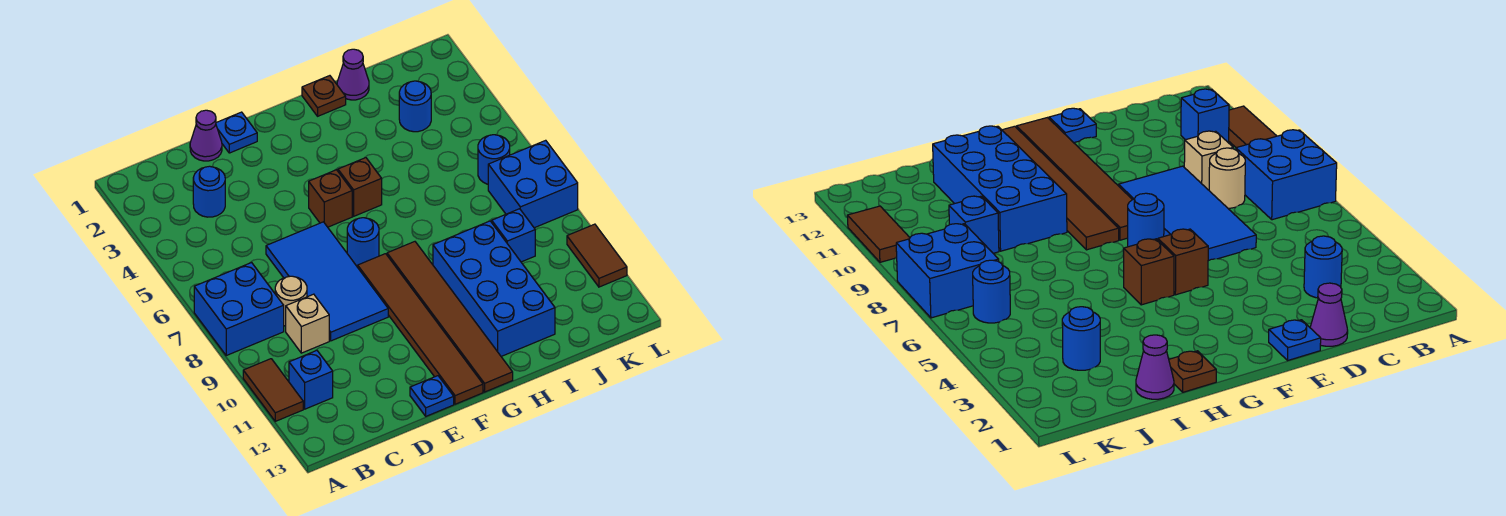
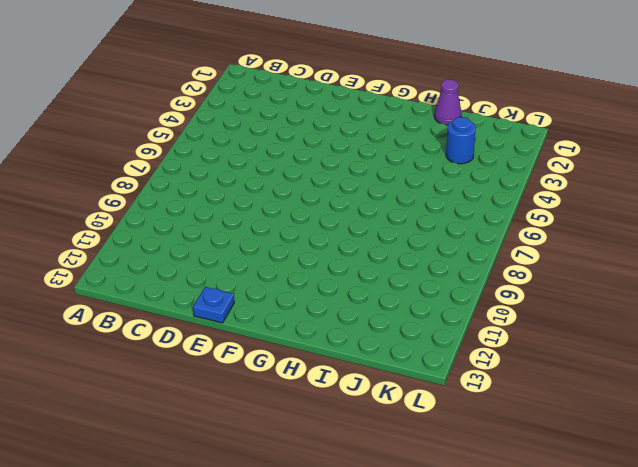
none -> blue brick A7:B8 level 1
none -> brown tile A10:A11 level 1
none -> blue brick B11 level 1

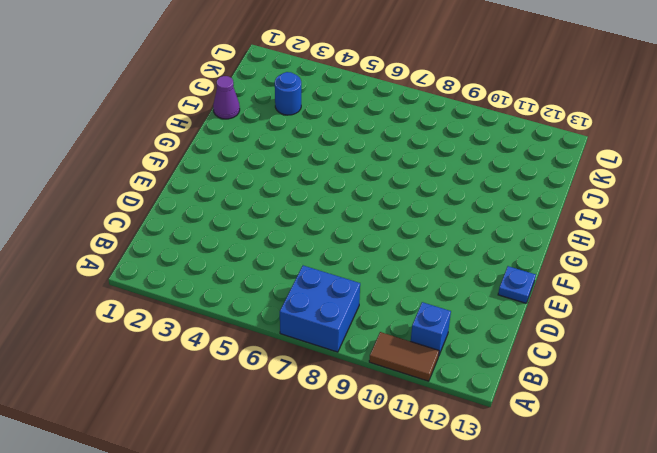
none -> blue round brick C3 level 1
none -> tan round brick C8 level 1
none -> tan brick C9 level 1

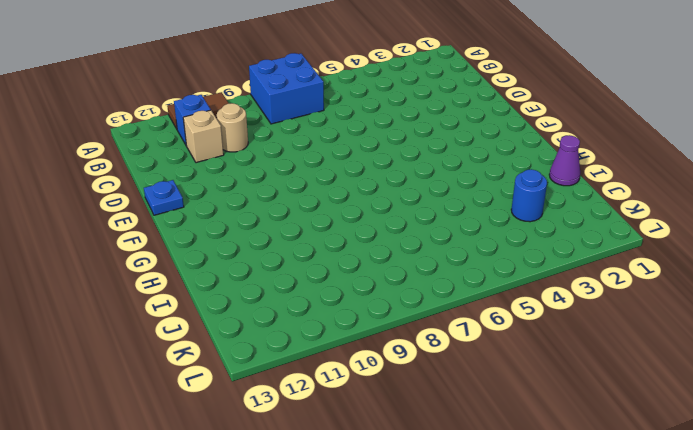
tan round brick C10 level 1 -> tan round brick C8 level 1
tan brick C11 level 1 -> tan brick C9 level 1
none -> blue round brick C3 level 1
none -> purple cone D1 level 1
none -> blue tile D6:E9 level 1

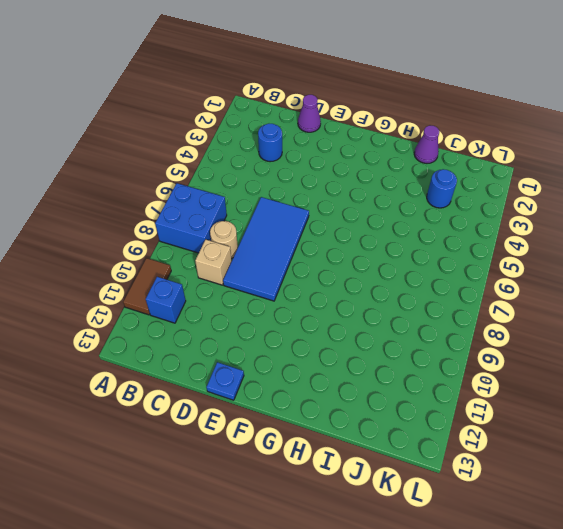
none -> blue plate E1 level 1
none -> brown brick F5 level 1
none -> blue round brick F7 level 1

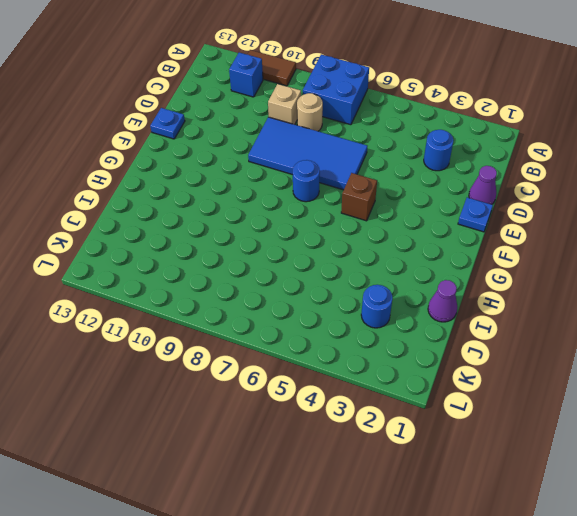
none -> brown tile F8:F13 level 1
none -> brown brick G5 level 1
none -> brown tile G8:G13 level 1

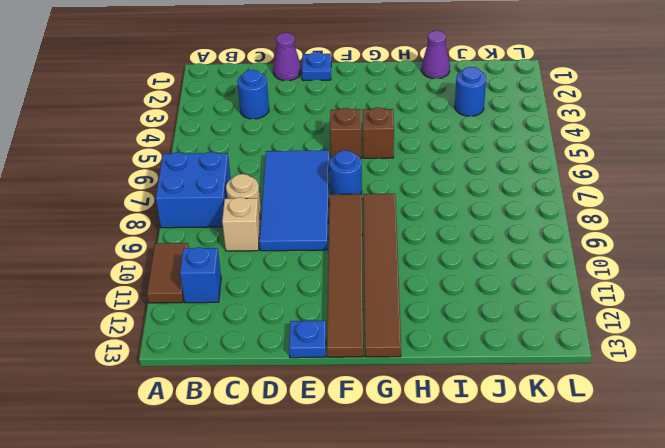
none -> brown plate H1 level 1
none -> blue brick H9:I12 level 1
none -> blue brick J9 level 1

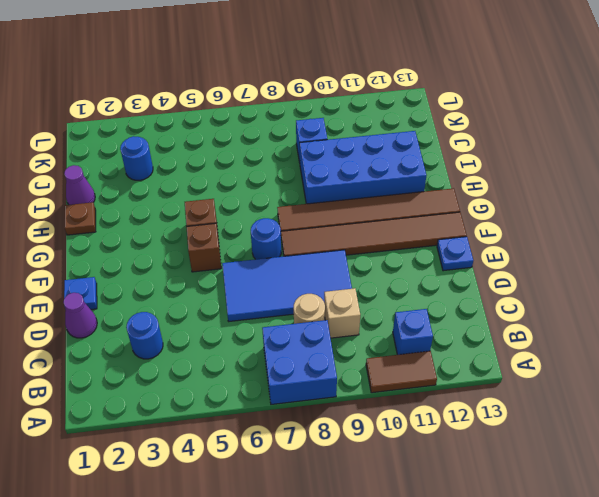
none -> blue round brick K6 level 1
none -> blue brick K7:L8 level 1
none -> brown tile L10:L11 level 1

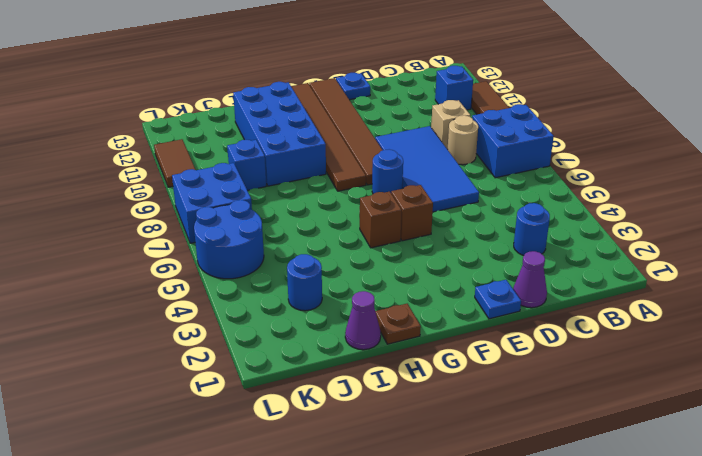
blue round brick K5:L6 level 1 -> blue round brick K6 level 1

